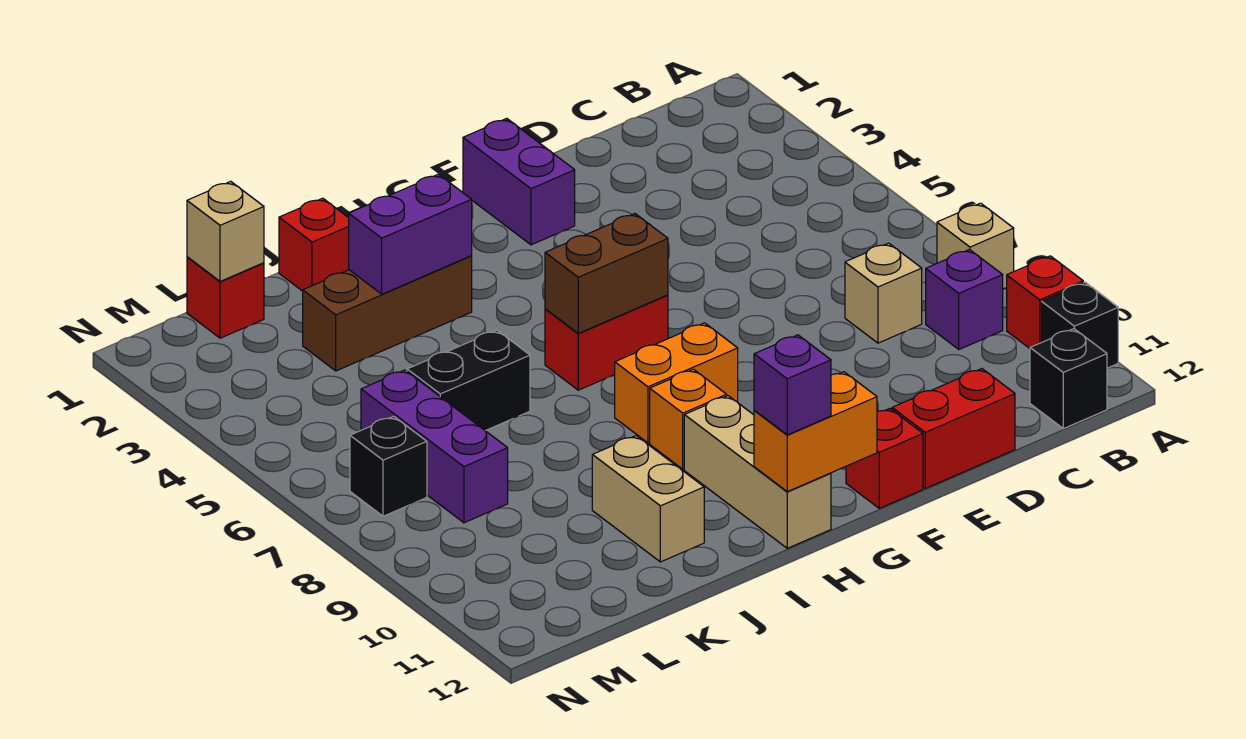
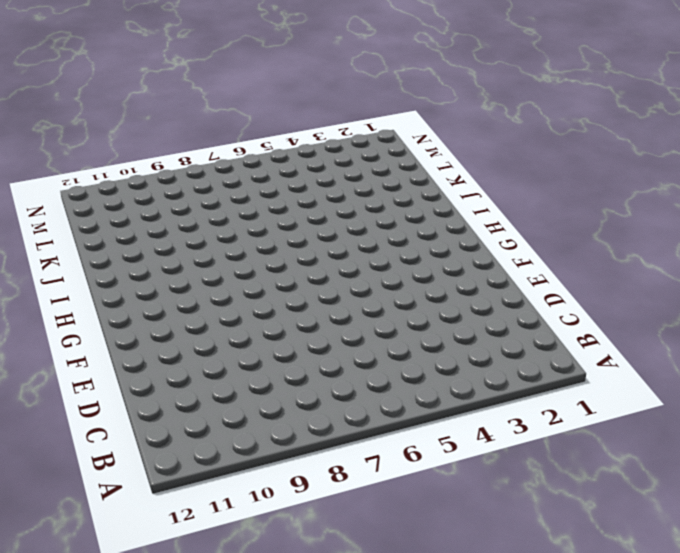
none -> tan brick A8 level 1
none -> red brick A10 level 1
none -> black brick A11 level 1

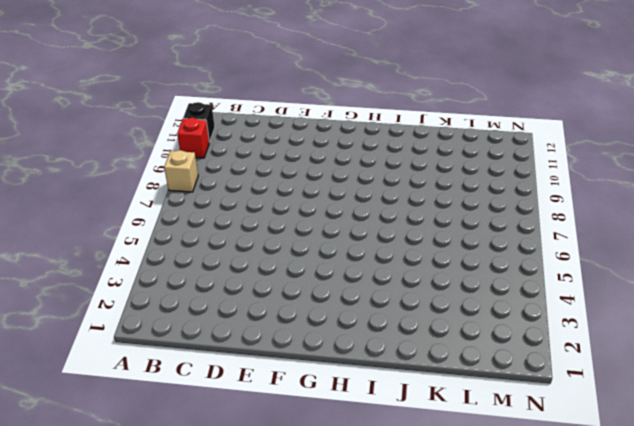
none -> purple brick B9 level 1
none -> black brick B12 level 1
none -> tan brick C8 level 1

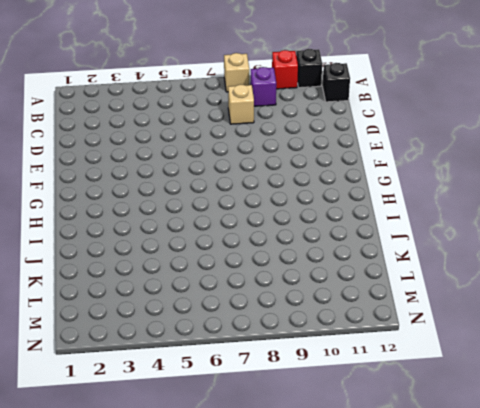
none -> red brick D12:E12 level 1
none -> purple brick F1:F2 level 1
none -> red brick F12 level 1

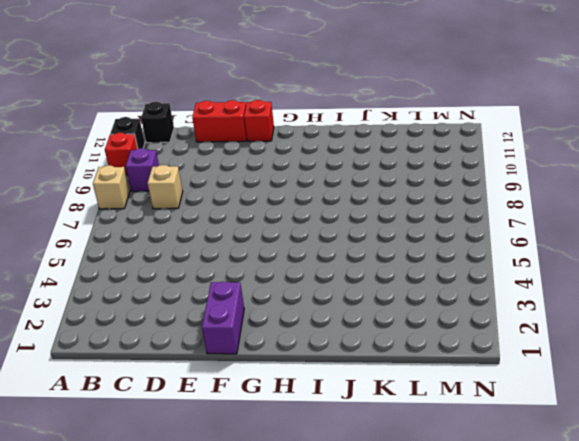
none -> red brick G6:H6 level 1
none -> orange brick G8:H8 level 1
none -> orange brick H9 level 1

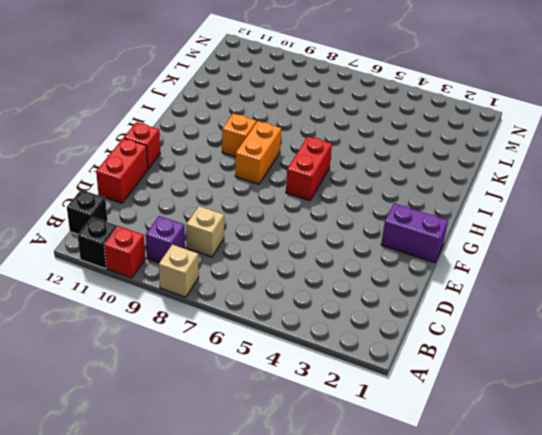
none -> tan brick H10:H12 level 1
none -> brown brick I3:K3 level 1
none -> red brick J1 level 1

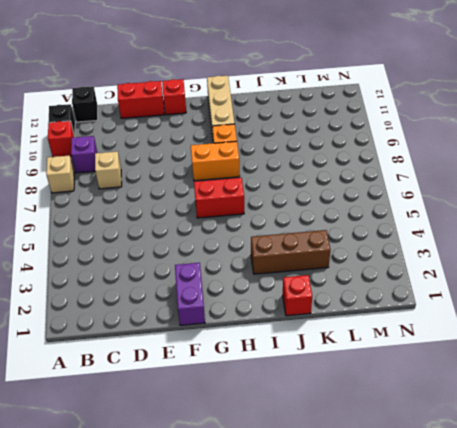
none -> black brick J6:K6 level 1
none -> tan brick J10:J11 level 1
none -> red brick L1 level 1

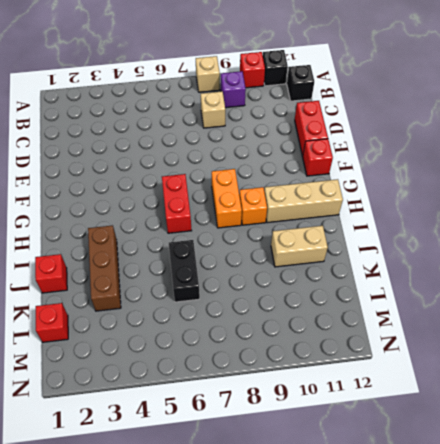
none -> purple brick F1:F2 level 1
none -> purple brick L6:L8 level 1
none -> black brick M7 level 1

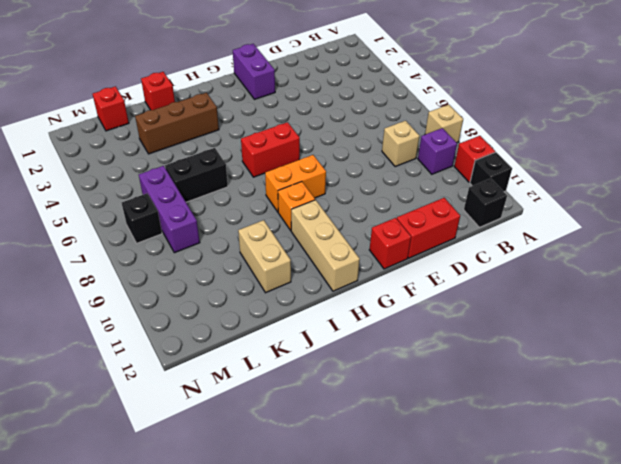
none -> brown brick G6:H6 level 2
none -> orange brick G12:H12 level 2
none -> purple brick I3:J3 level 2

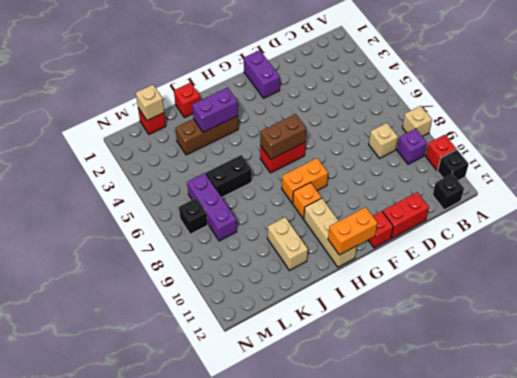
none -> purple brick H12 level 3

